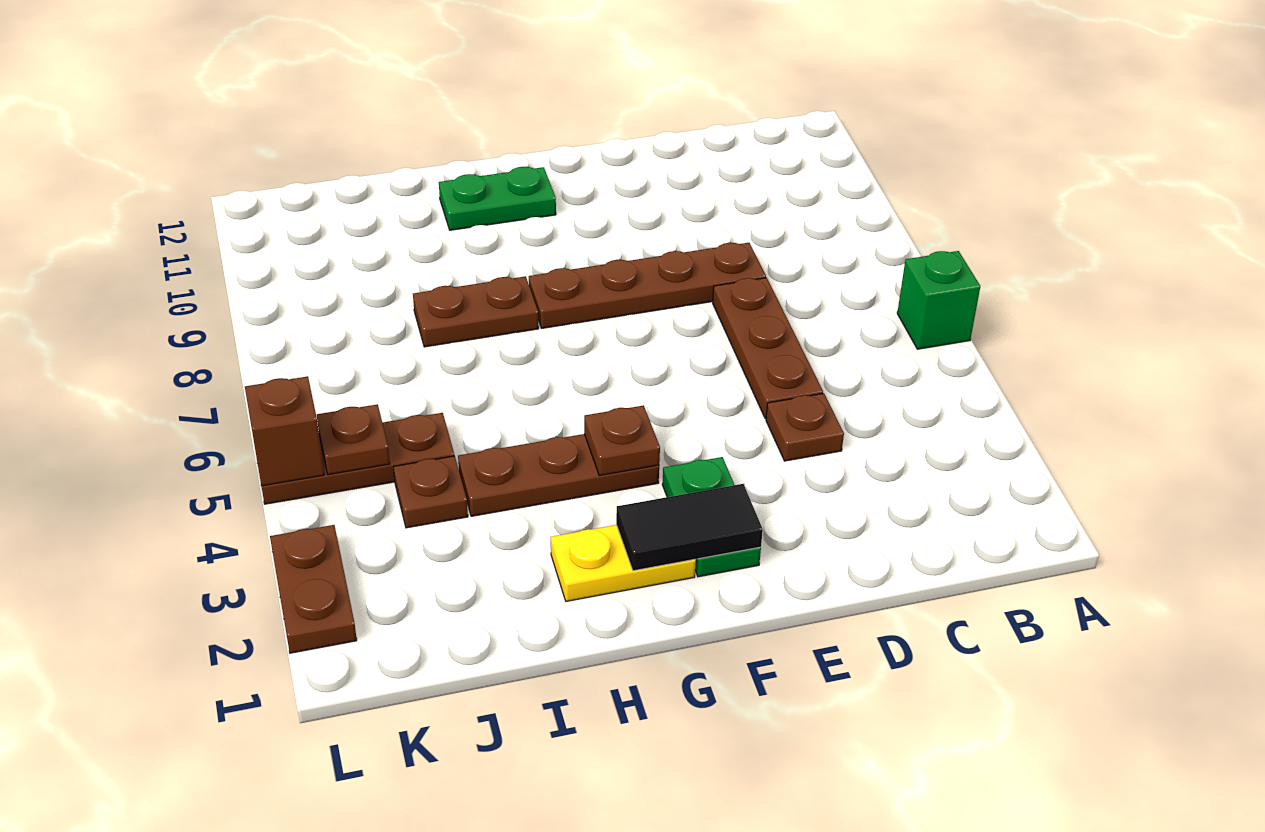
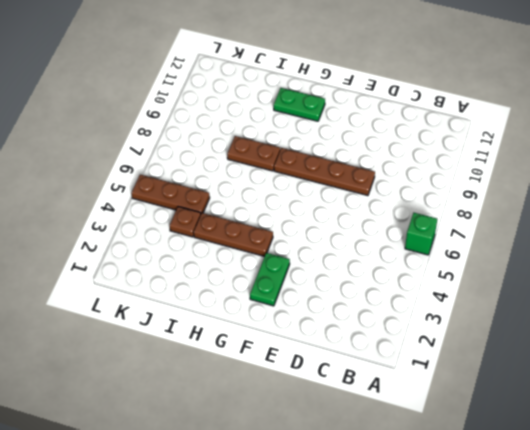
none -> brown plate D4 level 1
none -> brown plate D5:D7 level 1
none -> yellow plate G2:H2 level 1

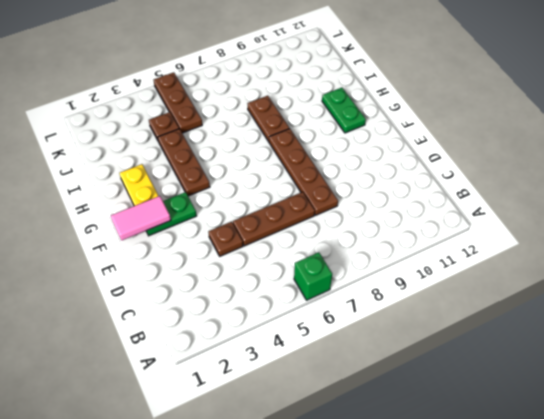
pink tile F1:F2 level 2 -> black tile F2:G2 level 2
none -> brown plate L2:L3 level 1
none -> brown plate G4 level 2
none -> brown plate K5 level 2

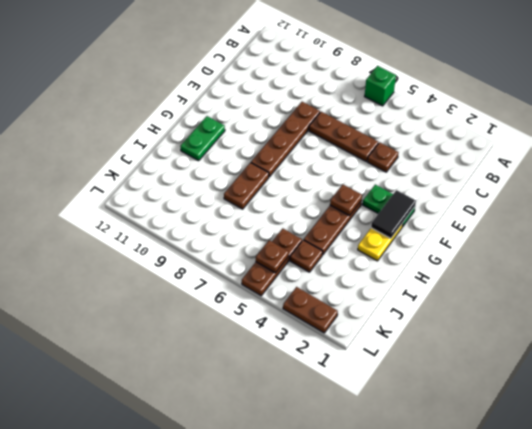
none -> brown brick L5 level 2

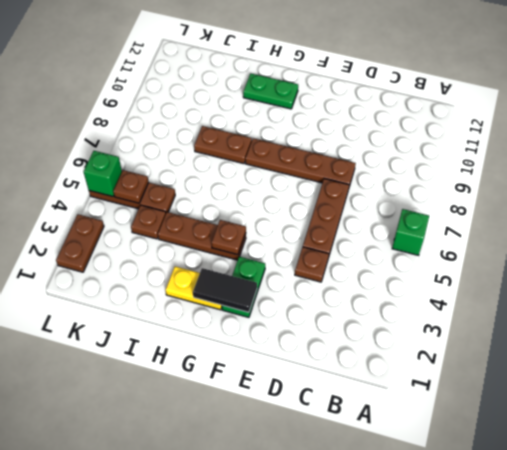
green brick L5 level 2 -> brown brick L5 level 2

